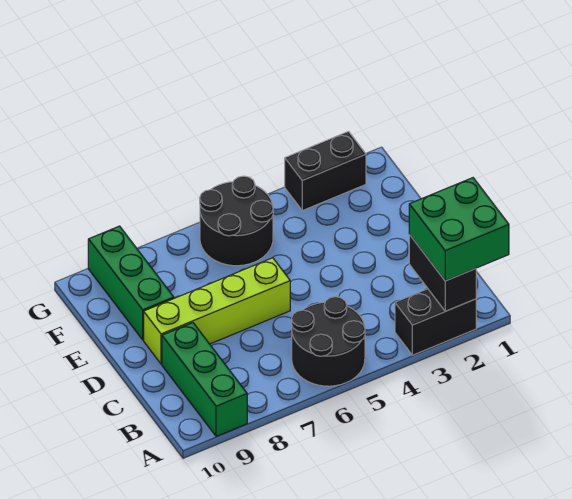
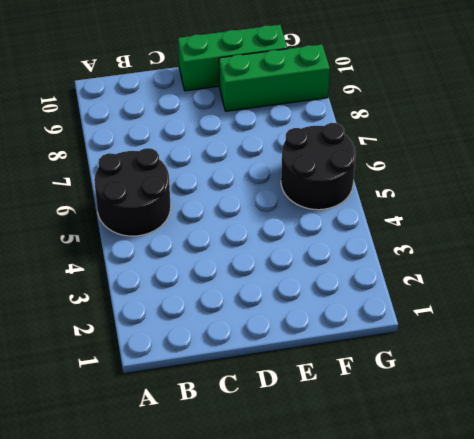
green brick D10:F10 level 1 -> green brick A9:C9 level 1
none -> black brick A2:A3 level 1
none -> lime brick D6:D9 level 1

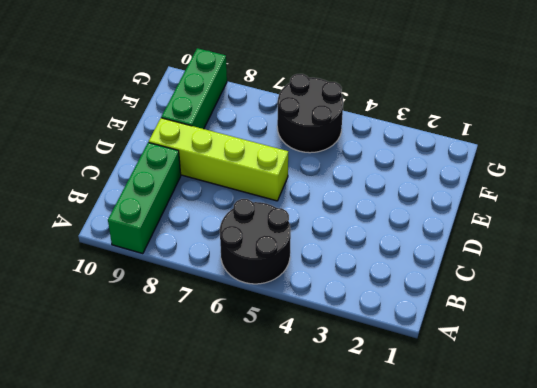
none -> black brick A2:A3 level 1
none -> black brick G2:G3 level 1

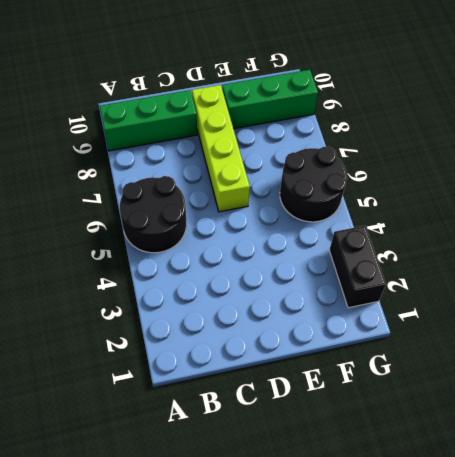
none -> black brick A2:A3 level 1
none -> black brick A2:B2 level 2

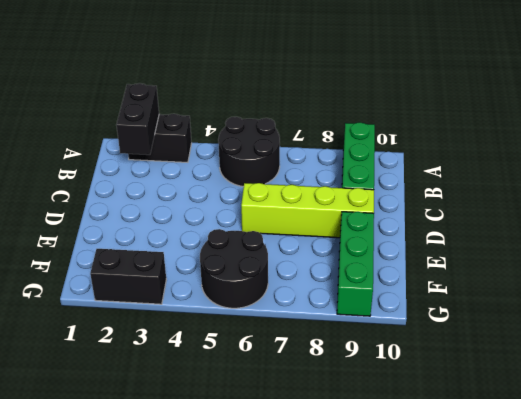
none -> green brick A1:B2 level 3

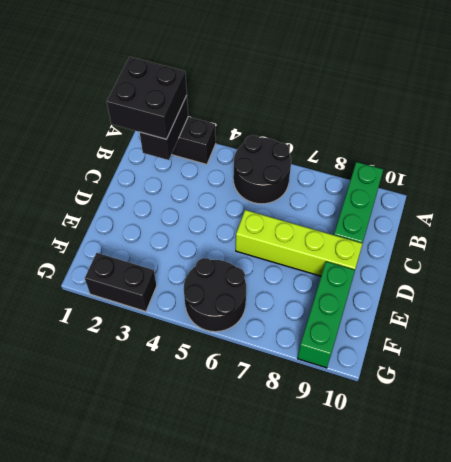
black brick A1:B2 level 3 -> green brick A1:B2 level 3

